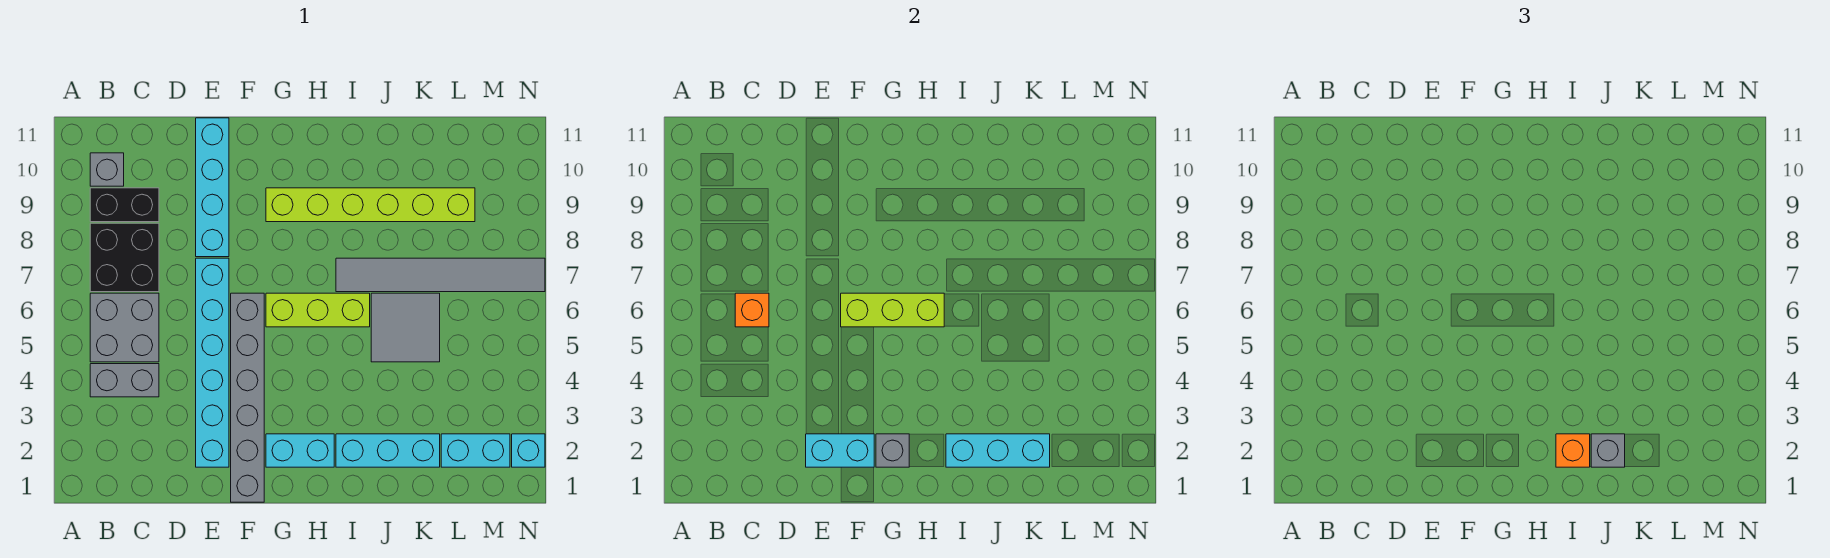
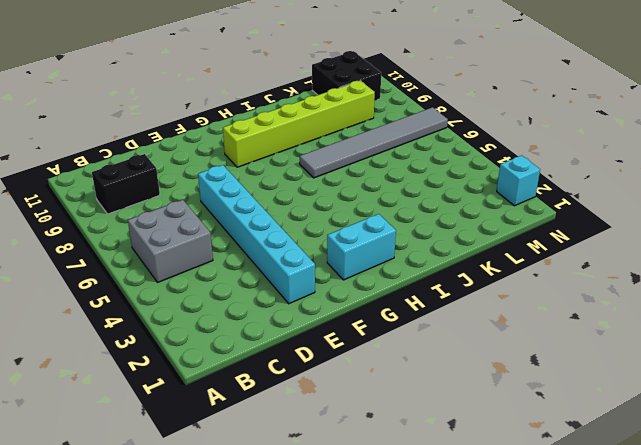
black brick L10:M11 level 1 -> black brick B7:C8 level 1
none -> grey brick B4:C4 level 1
none -> grey brick B10 level 1
none -> cyan brick E8:E11 level 1

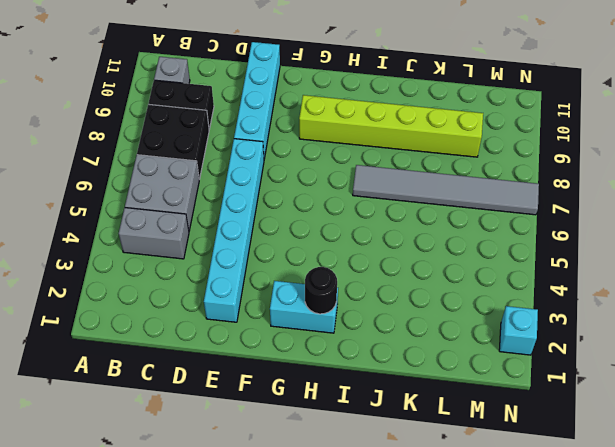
black round brick H2 level 2 -> none
none -> grey brick F1:F6 level 1
none -> lime brick G6:I6 level 1
none -> cyan brick I2:K2 level 1

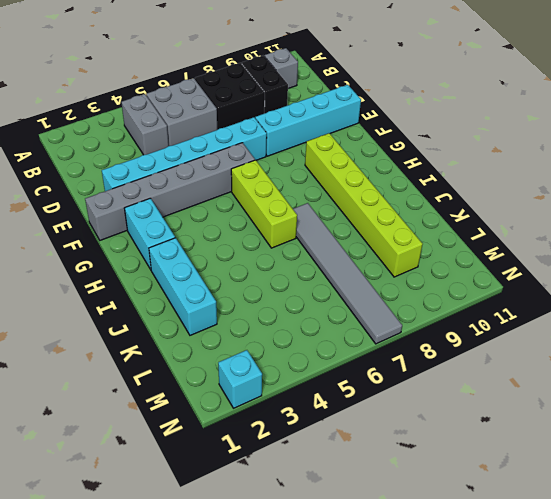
none -> grey tile J5:K6 level 1
none -> cyan brick L2:M2 level 1
none -> orange brick C6 level 2

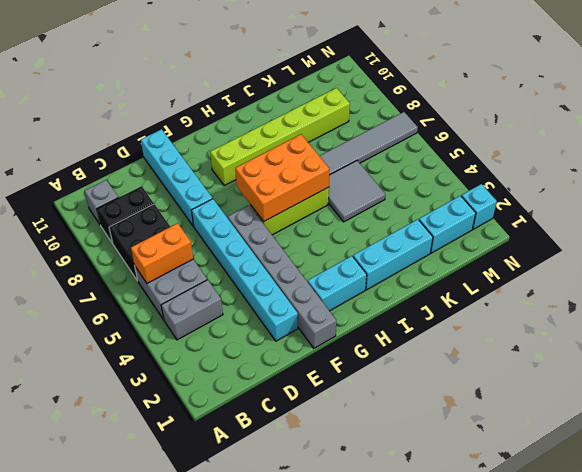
orange brick B6:C6 level 2 -> orange brick C6 level 2
orange brick G6:I7 level 2 -> lime brick F6:H6 level 2
none -> cyan brick E2:F2 level 2
none -> grey brick G2 level 2
none -> cyan brick I2:K2 level 2

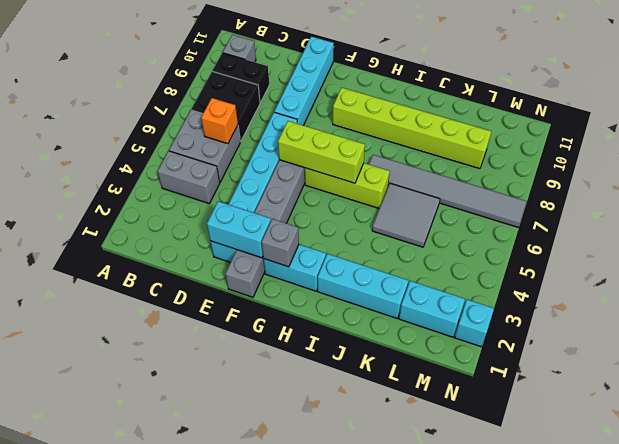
none -> cyan brick I2:K2 level 2
none -> orange brick I2 level 3
none -> grey brick J2 level 3

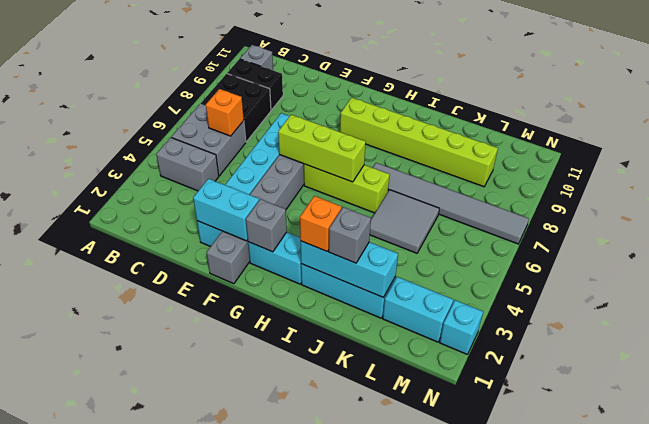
none -> cyan brick E8:E11 level 1

